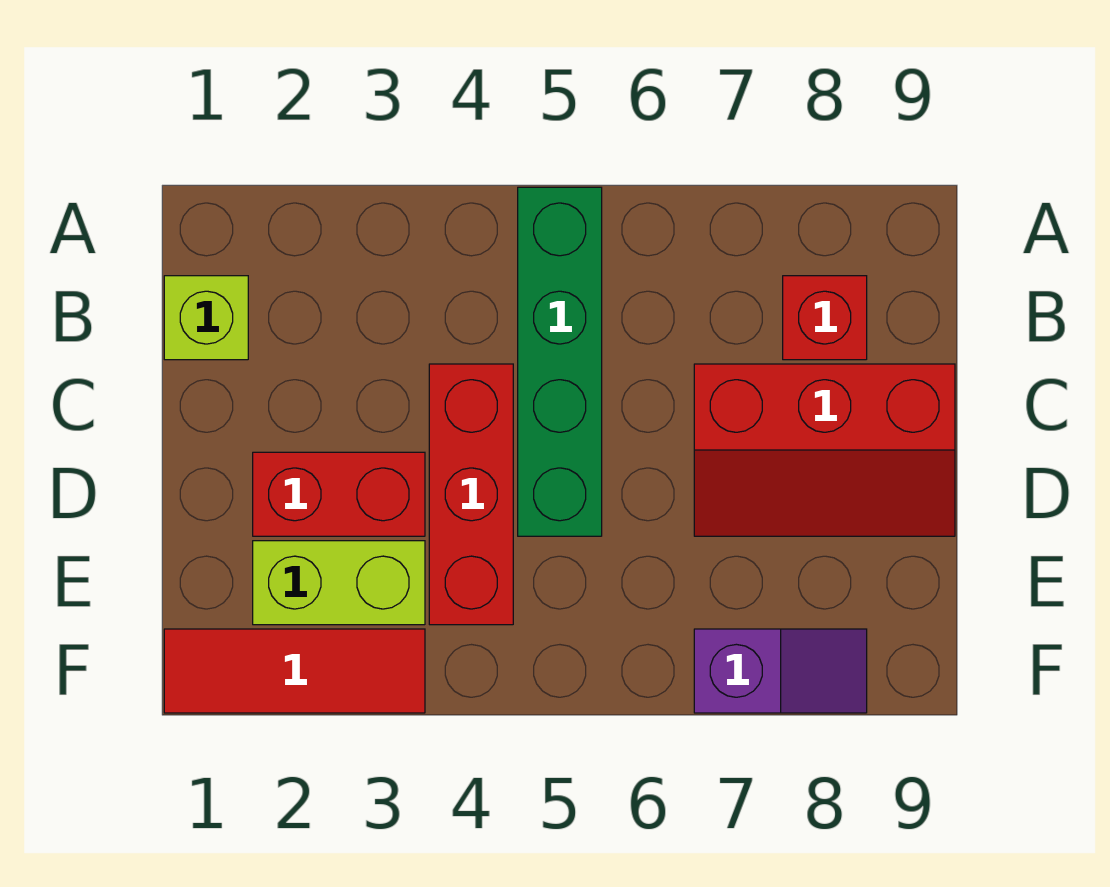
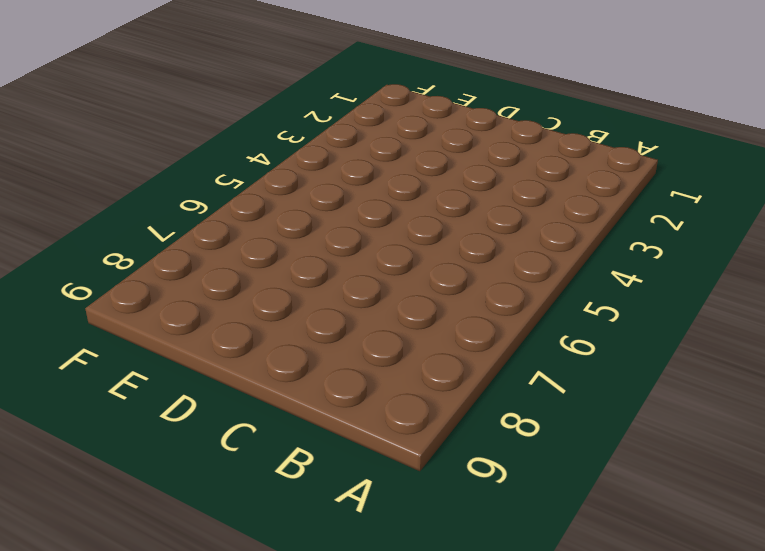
none -> green brick A5:D5 level 1
none -> lime brick B1 level 1

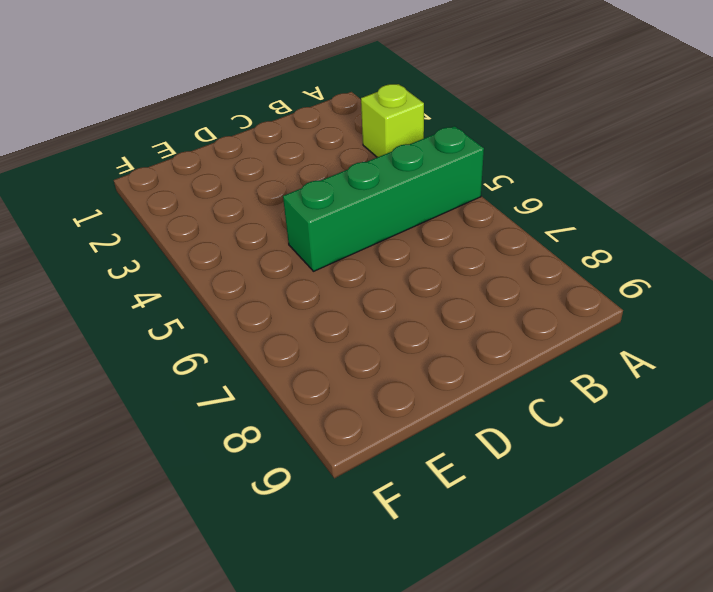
lime brick A3 level 1 -> lime brick B1 level 1
none -> red brick B8 level 1
none -> red brick C4:E4 level 1

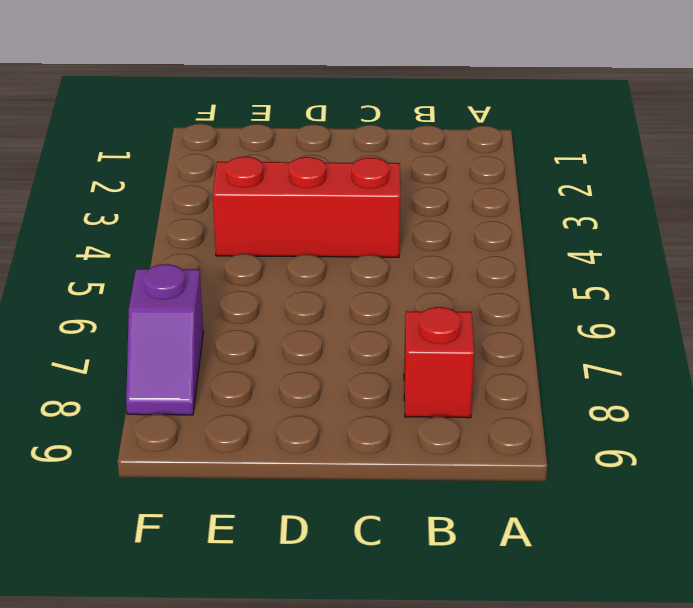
none -> green brick A5:D5 level 1
none -> lime brick B1 level 1

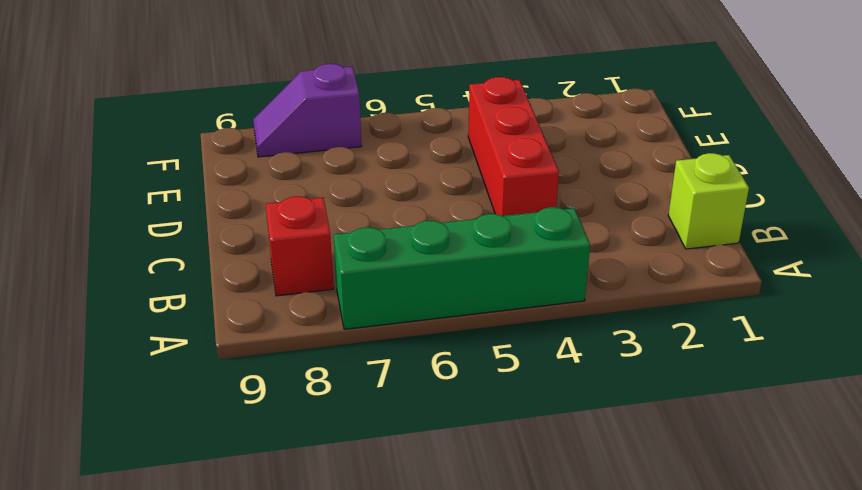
green brick A4:A7 level 1 -> green brick A5:D5 level 1
none -> red slope C7:D9 level 1 top C
none -> red brick D2:D3 level 1

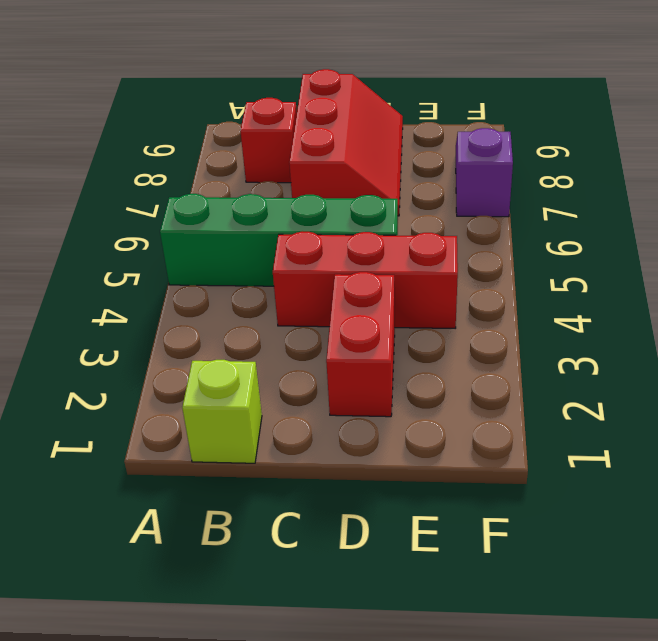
none -> lime brick E2:E3 level 1
none -> red tile F1:F3 level 1

